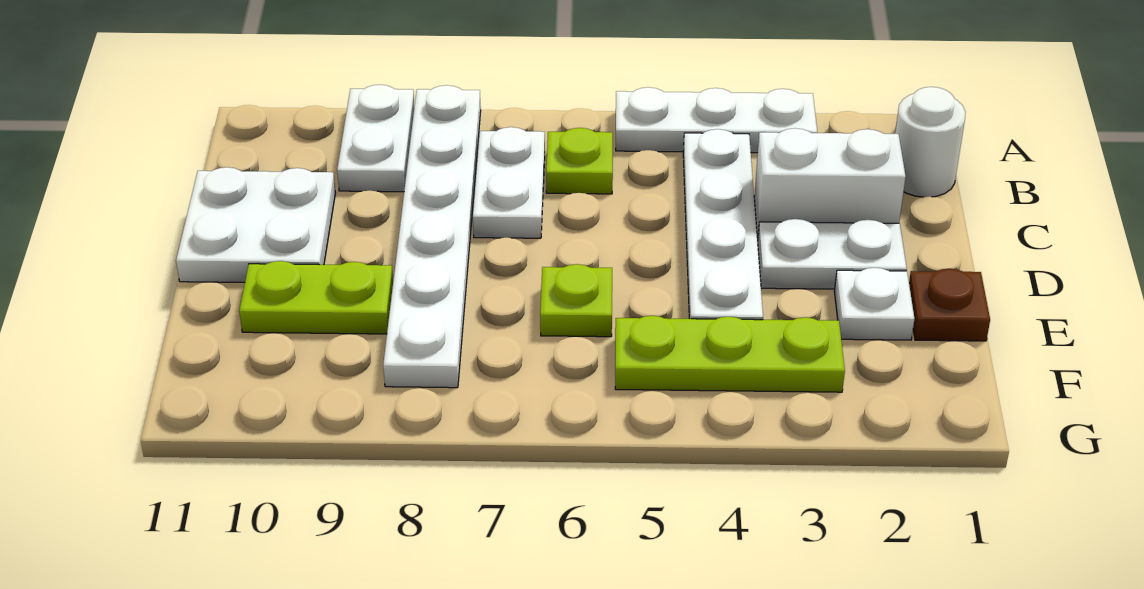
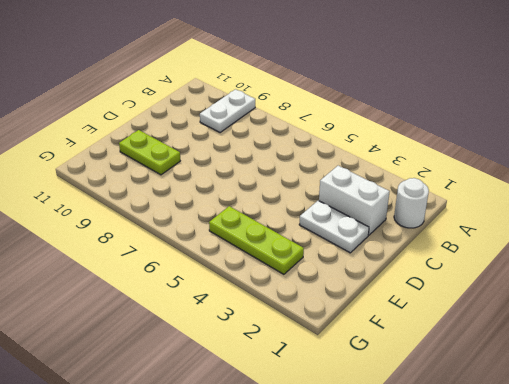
none -> white plate A3:A5 level 1
none -> white plate A8:F8 level 1
none -> white plate B4:E4 level 1

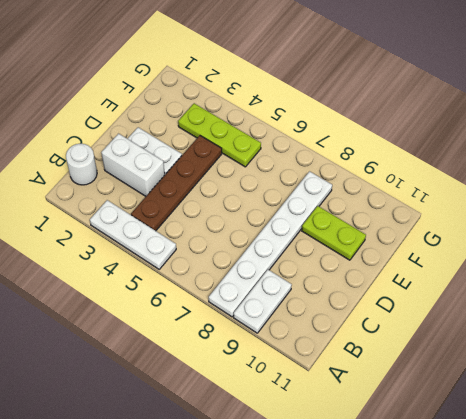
brown plate B4:E4 level 1 -> white plate B4:E4 level 1
none -> lime plate B6 level 1
none -> white plate B7:C7 level 1
none -> white plate C10:D11 level 1

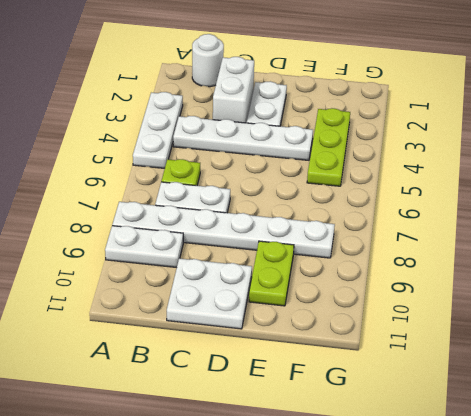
none -> brown plate E1 level 1
none -> white plate E2 level 1
none -> lime plate E6 level 1

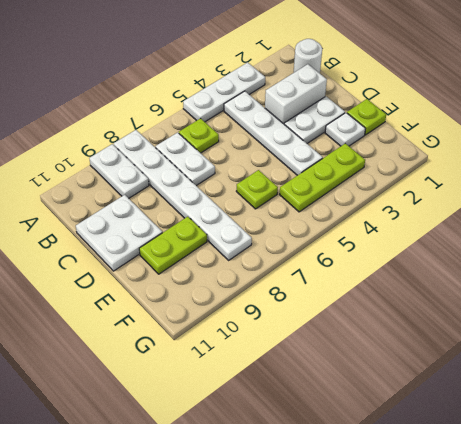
lime plate E1 level 1 -> brown plate E1 level 1

